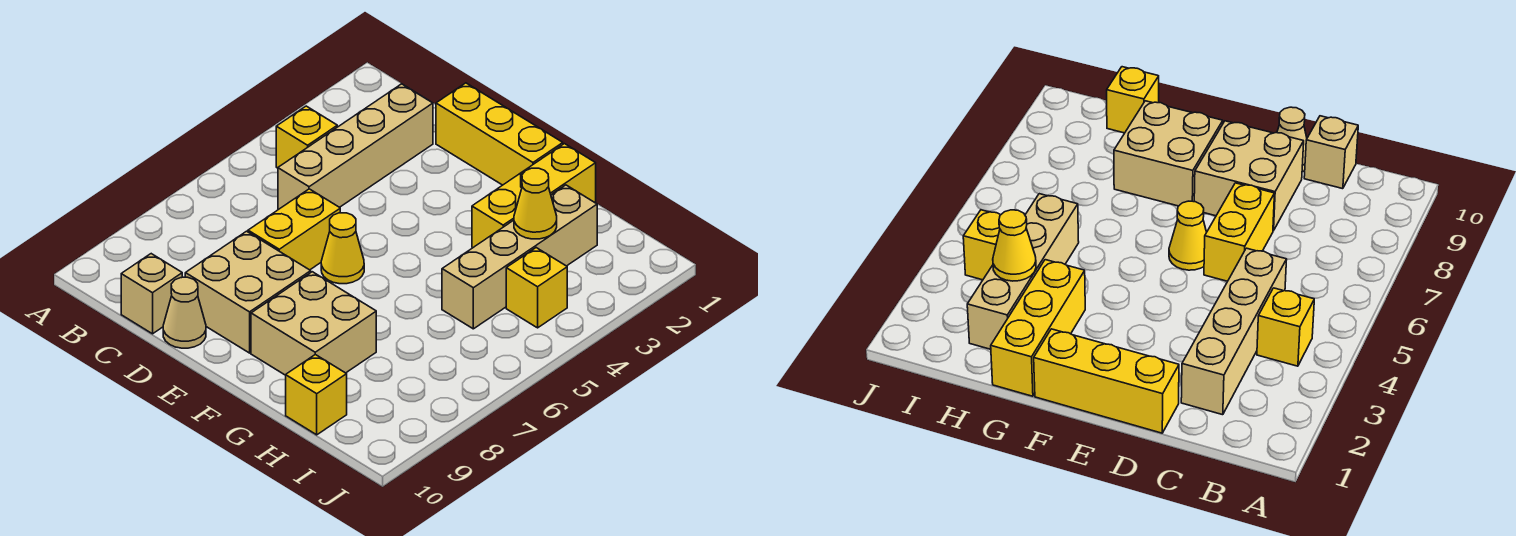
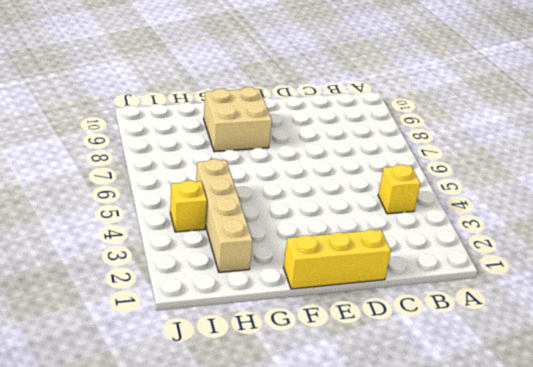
none -> tan brick C2:C5 level 1
none -> tan brick C10 level 1
none -> yellow brick D6:D7 level 1

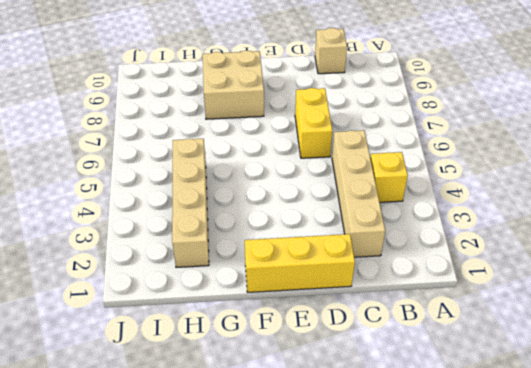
none -> tan brick D8:E9 level 1
none -> tan cone D10 level 1
none -> yellow cone E6 level 1

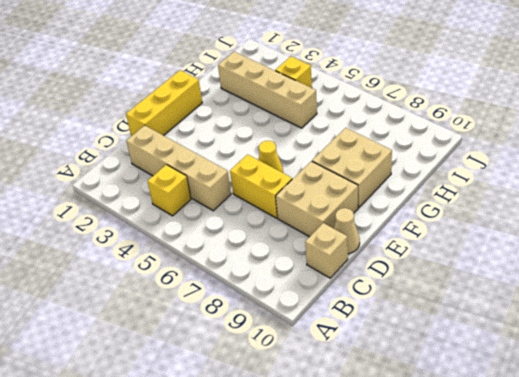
none -> yellow brick G1:G3 level 1
none -> yellow brick H10 level 1
none -> yellow cone H3 level 2

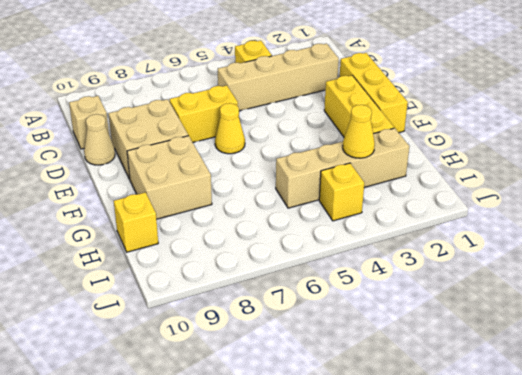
yellow brick E2:G2 level 1 -> yellow brick G1:G3 level 1

